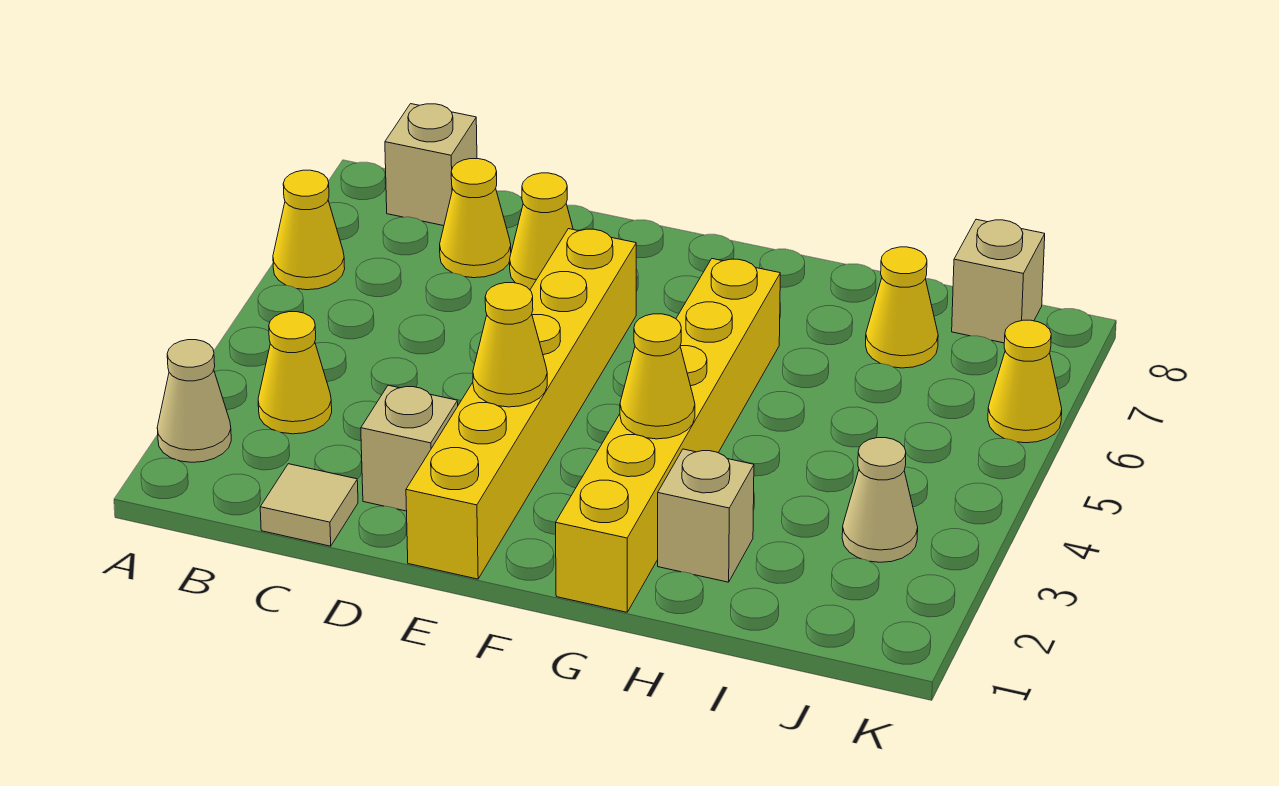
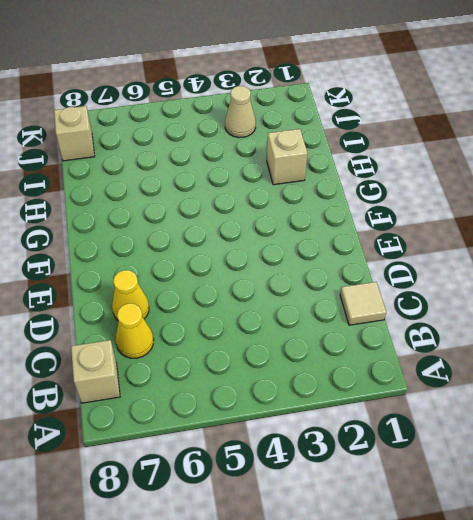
none -> tan cone A2 level 1
none -> yellow cone A6 level 1
none -> yellow cone B3 level 1

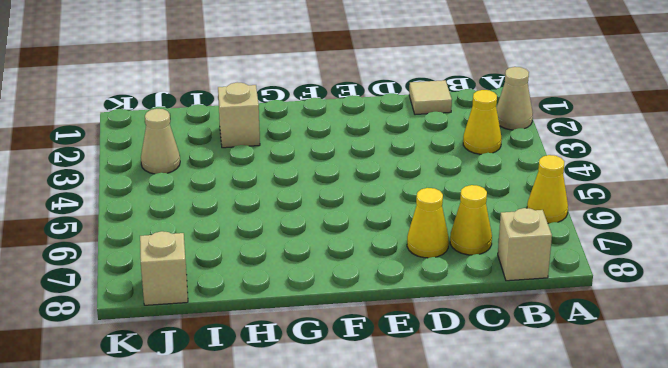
none -> tan brick D2 level 1
none -> yellow brick E1:E6 level 1
none -> yellow brick G1:G6 level 1

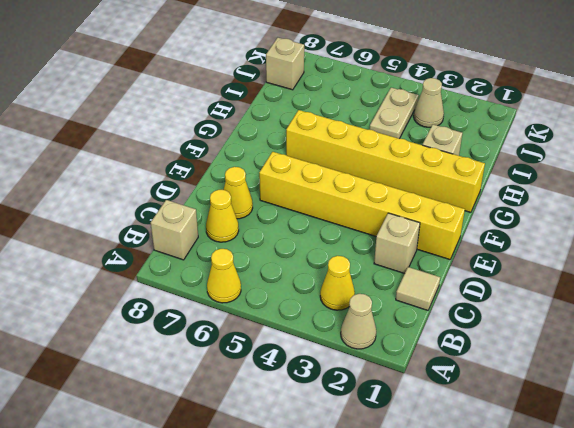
tan plate I4:J4 level 1 -> none
none -> yellow cone I7 level 1
none -> yellow cone K6 level 1
none -> yellow cone E3 level 2

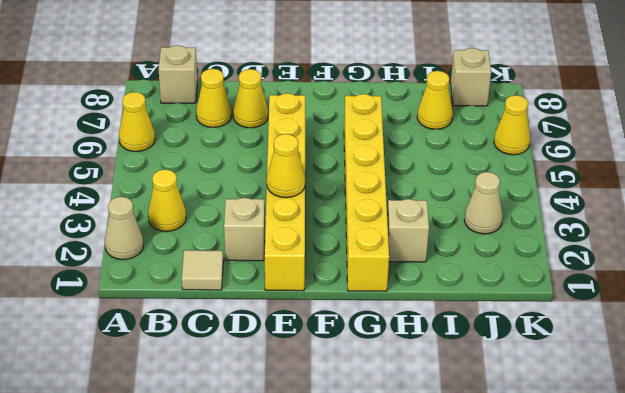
none -> yellow cone G3 level 2

